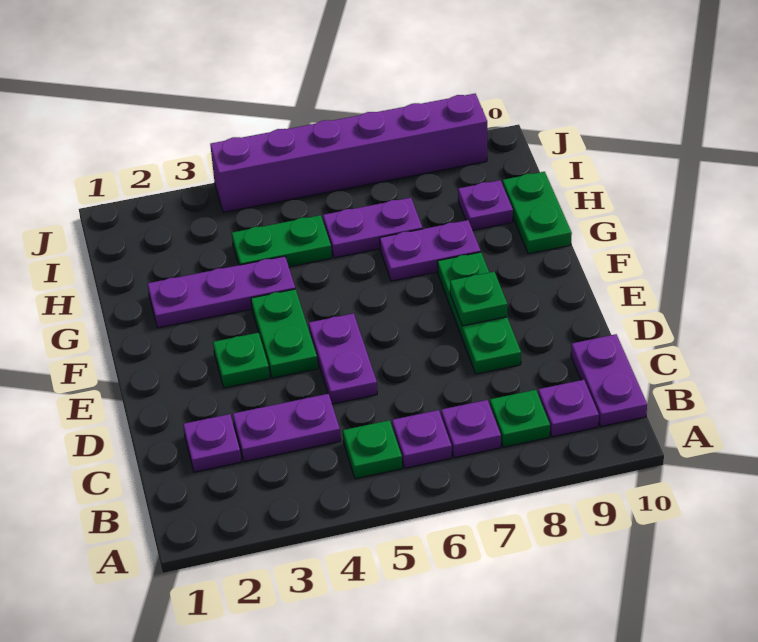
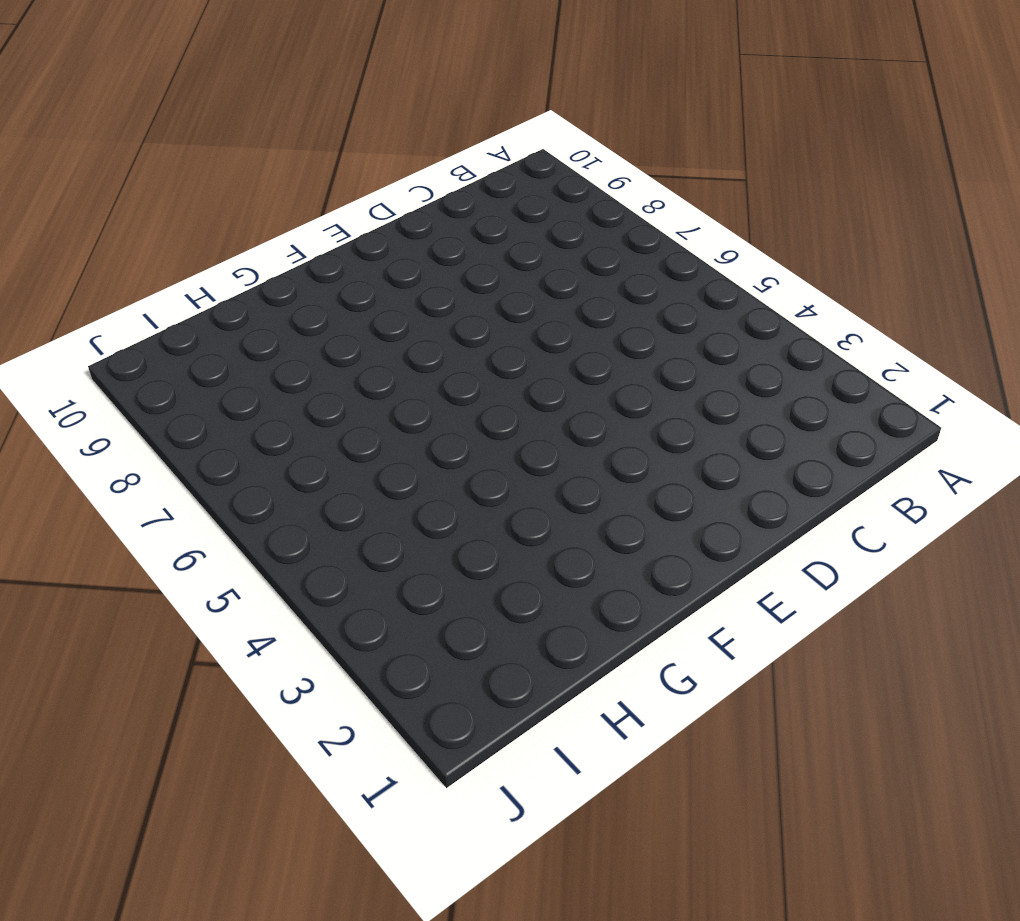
none -> green plate B5 level 1
none -> purple plate B6 level 1
none -> purple plate B7 level 1

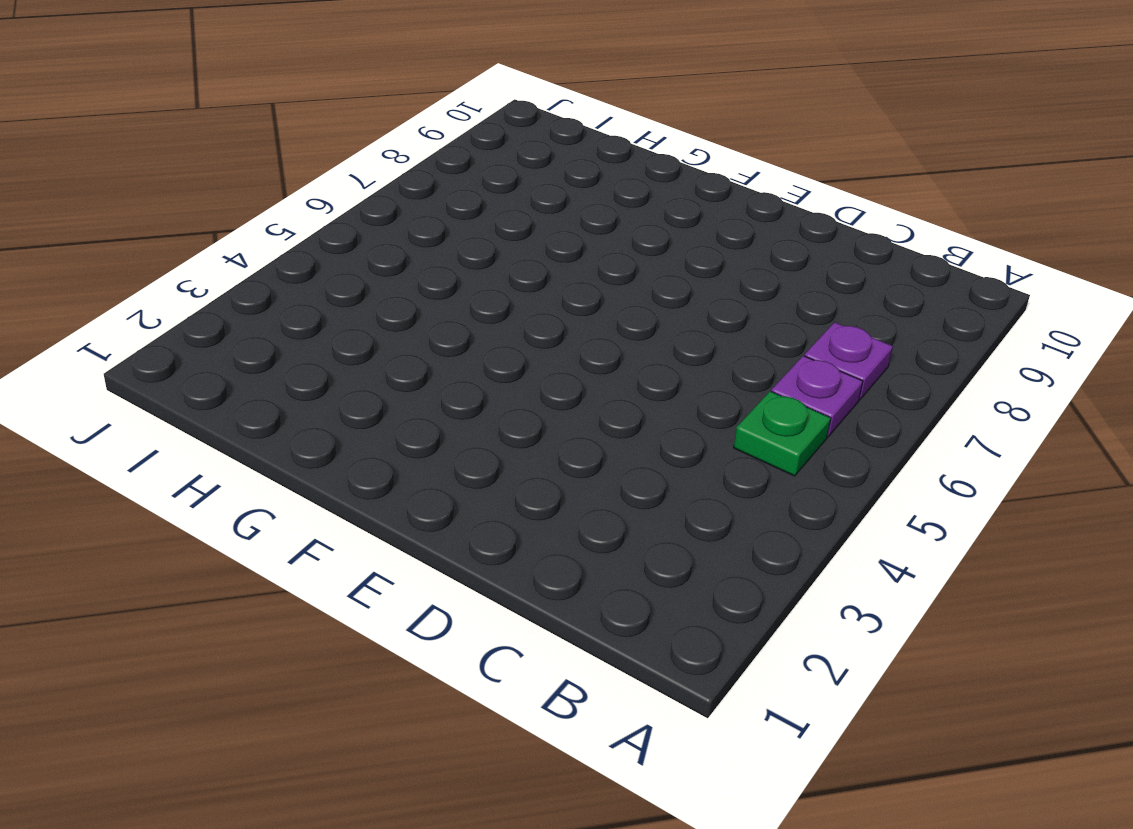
none -> green plate B8 level 1
none -> purple plate B9 level 1
none -> purple plate B10:C10 level 1

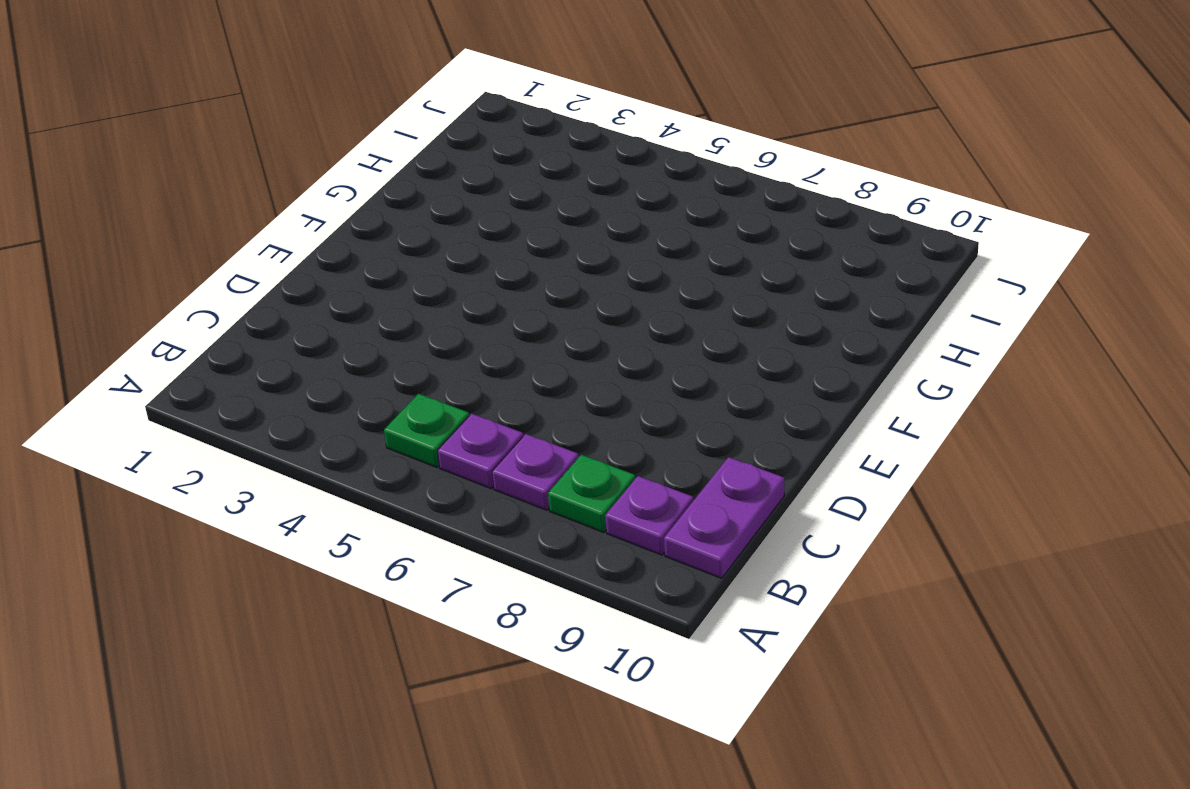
none -> purple plate C2 level 1
none -> purple plate C3:C4 level 1
none -> purple plate D5:E5 level 1

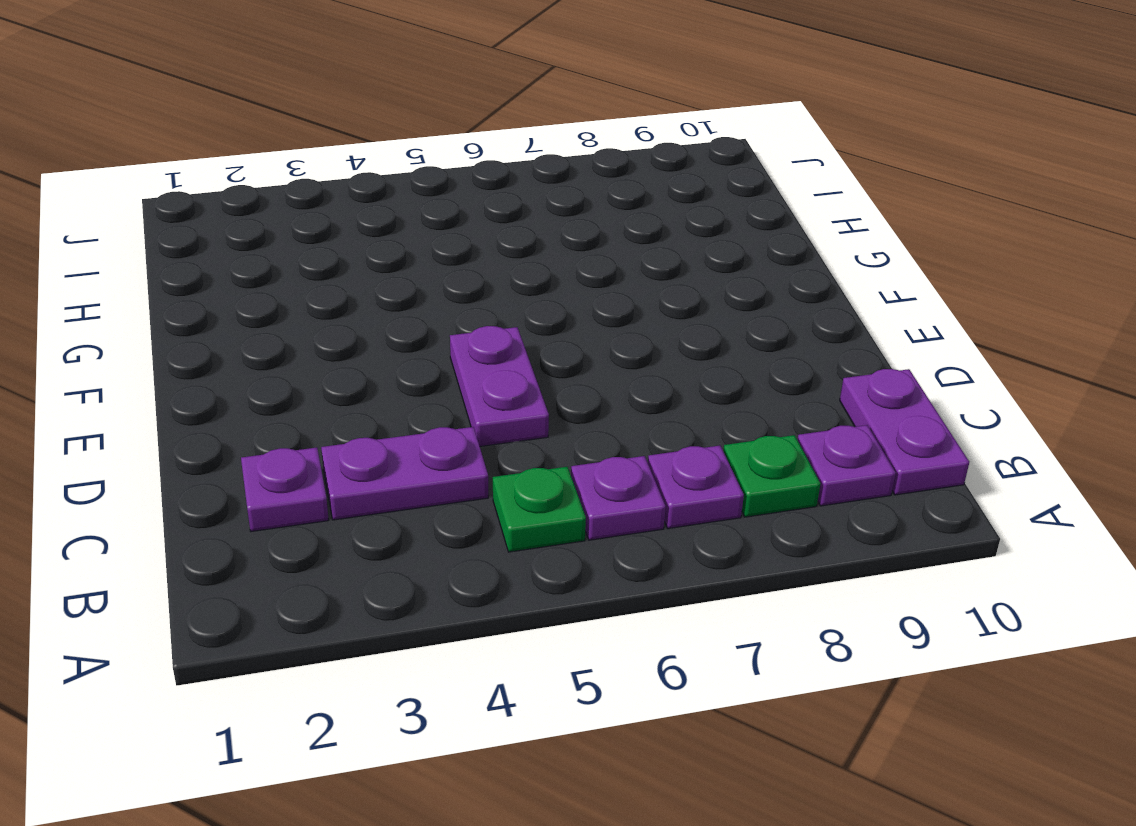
none -> green plate D8:F8 level 1
none -> green plate E3 level 1
none -> green plate E4:F4 level 1

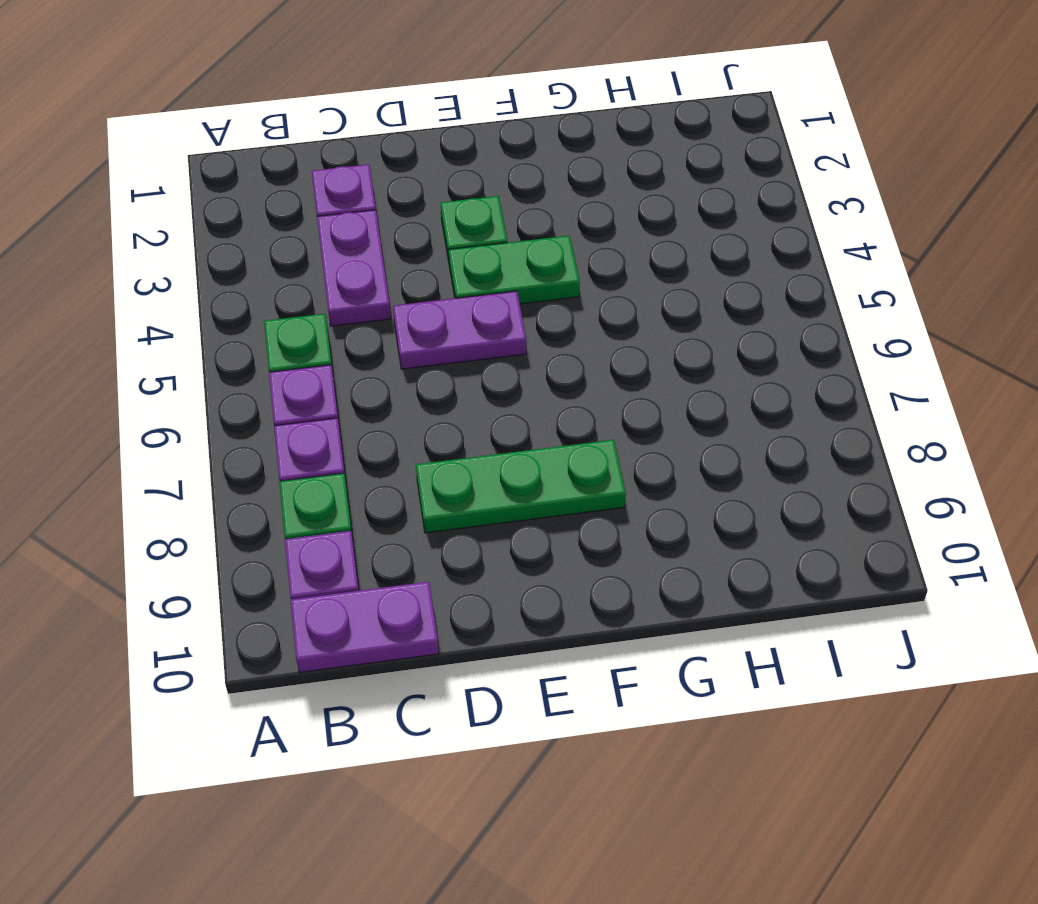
none -> purple plate G2:G4 level 1
none -> purple plate G7:G8 level 1
none -> green plate G10:H10 level 1

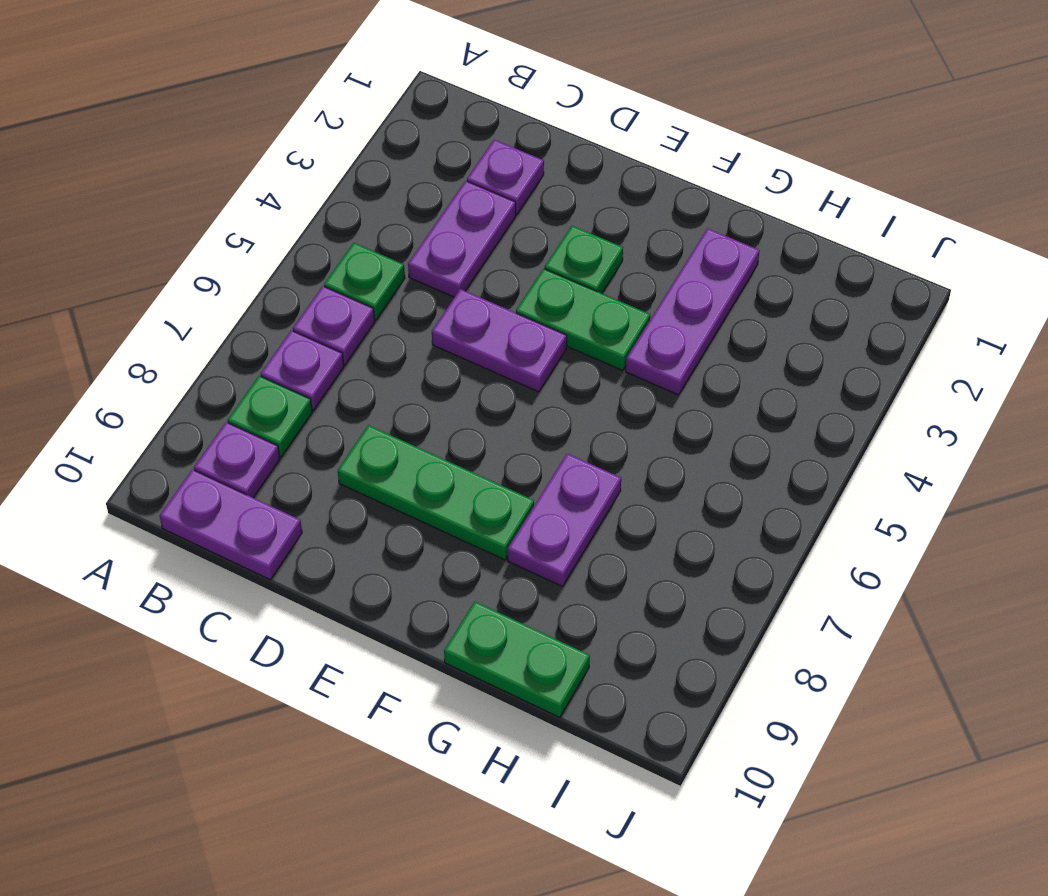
none -> green plate H4:H5 level 1
none -> purple plate H6:H7 level 1
none -> purple plate H9 level 1

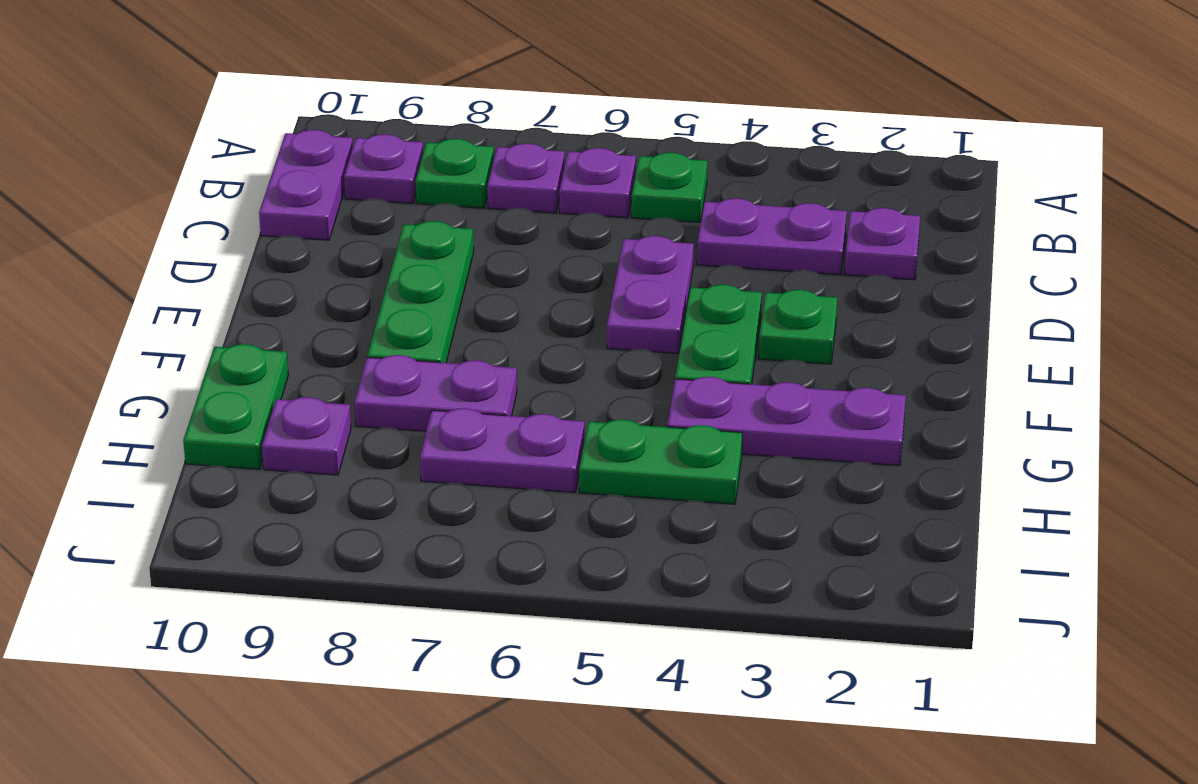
none -> purple brick J4:J9 level 1
none -> green plate E8 level 2

